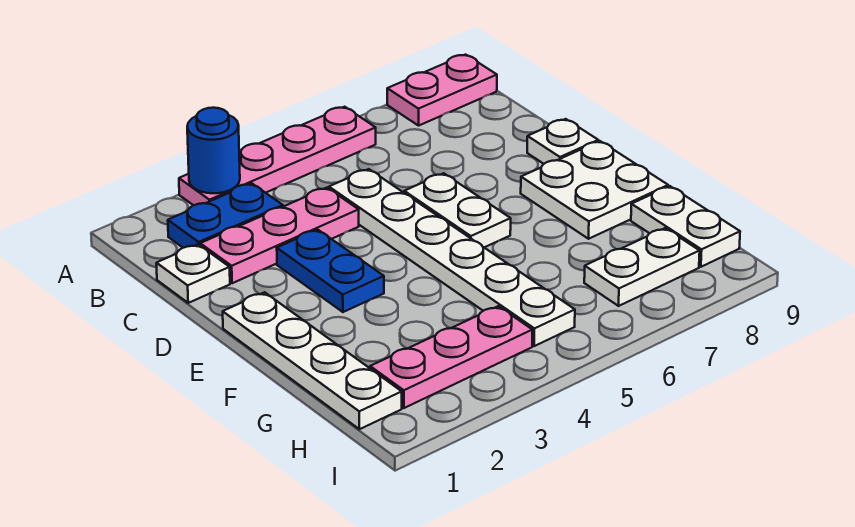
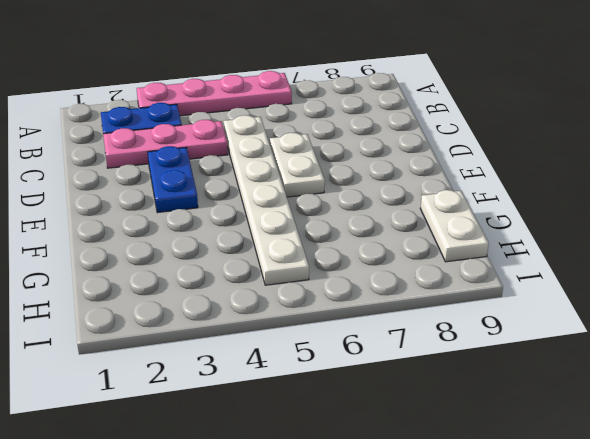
none -> pink plate A8:A9 level 1
none -> white plate C1 level 1
none -> white plate D9 level 1

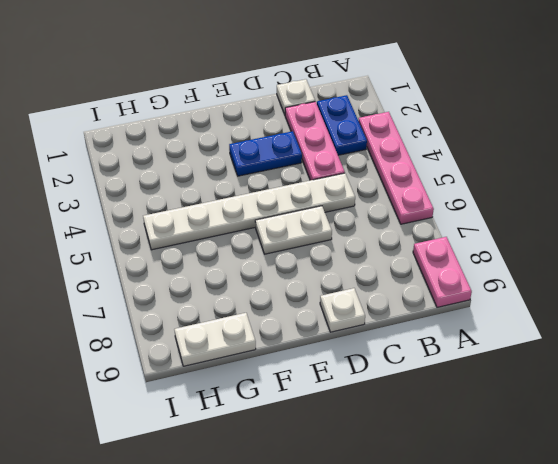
none -> white plate E1:H1 level 1
none -> white plate E8:F9 level 1
none -> pink plate H2:H4 level 1

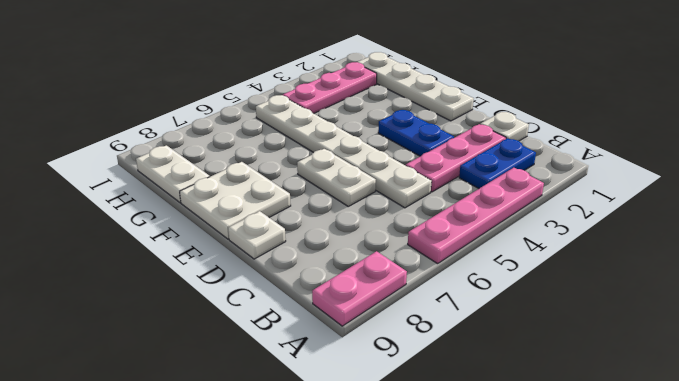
none -> white plate H7:H8 level 1
none -> blue round brick A3 level 2

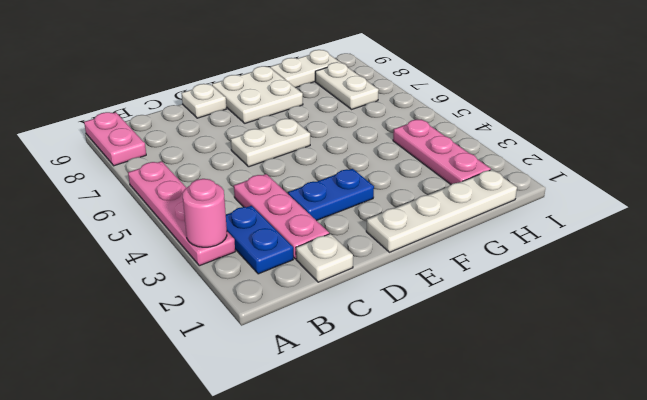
pink round brick A3 level 2 -> blue round brick A3 level 2
none -> white plate C5:H5 level 1

